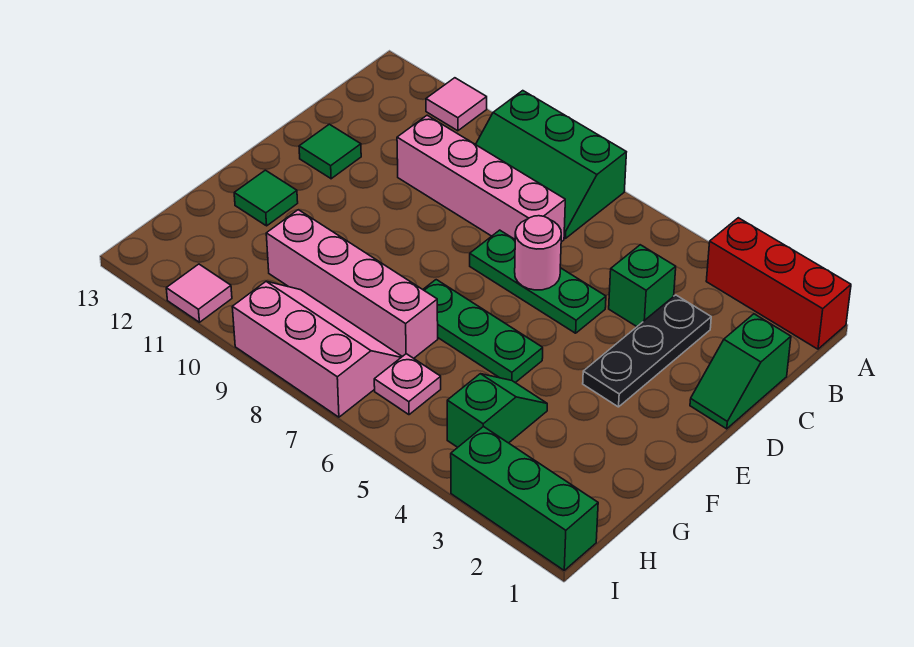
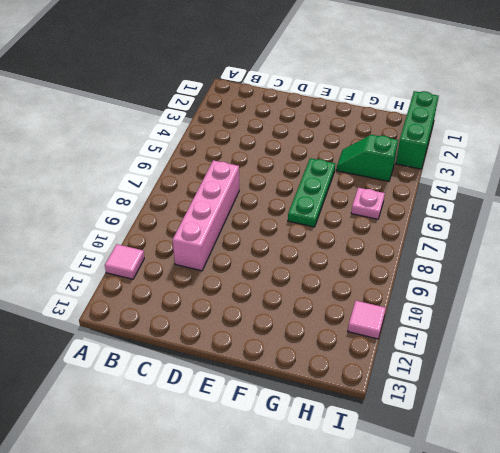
none -> red brick A1:A3 level 1
none -> green slope A7:B9 level 1 top A
none -> green slope C1:D1 level 1 top C

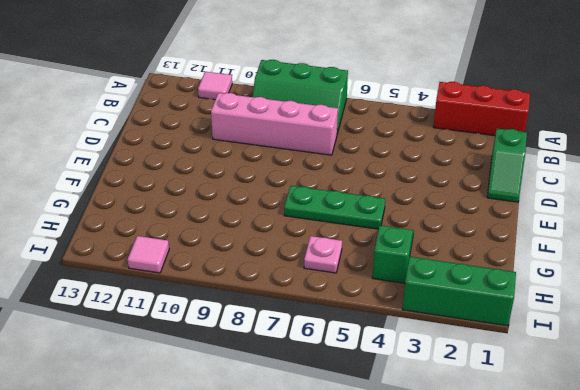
none -> black plate C3:E3 level 1
none -> green brick C4 level 1
none -> green plate D5:D7 level 1

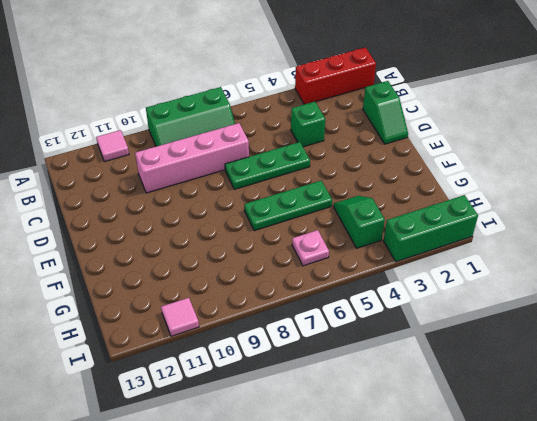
none -> black plate C3:E3 level 1
none -> green tile D12 level 1
none -> green tile F12 level 1

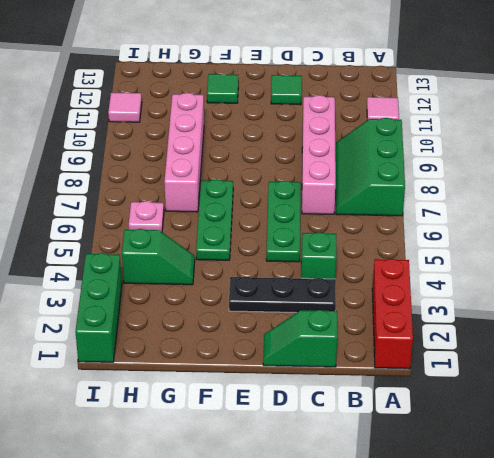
none -> pink slope H7:I9 level 1 top I
none -> pink round brick D6 level 2

